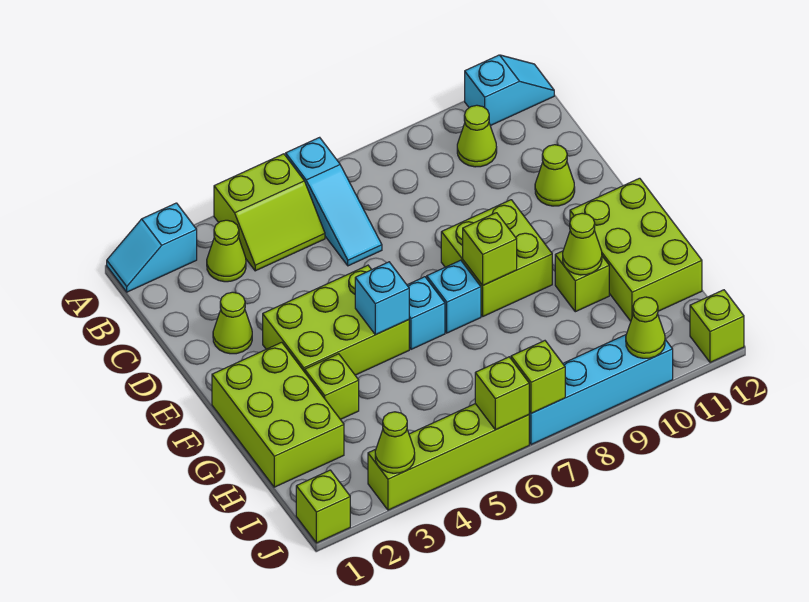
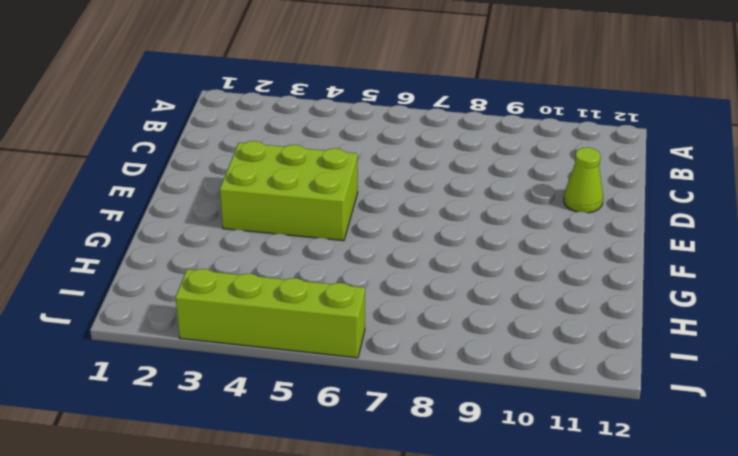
none -> cyan slope A1:A2 level 1 top 2
none -> lime slope A4:B5 level 1 top A
none -> cyan slope A6:C6 level 1 top A

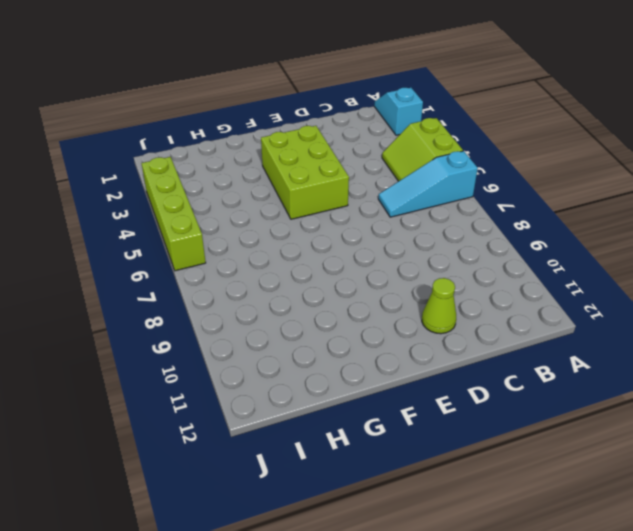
none -> cyan slope A11:A12 level 1 top 11
none -> lime cone B3 level 1
none -> lime cone B10 level 1

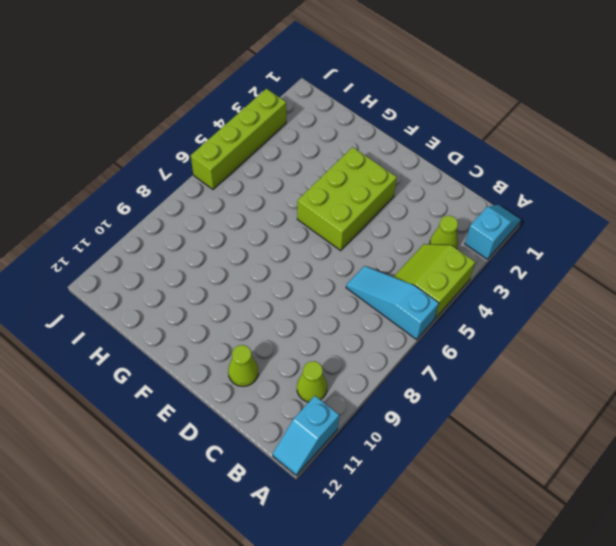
none -> lime cone D2 level 1
none -> lime brick E8:F9 level 1
none -> lime brick F1:H2 level 1

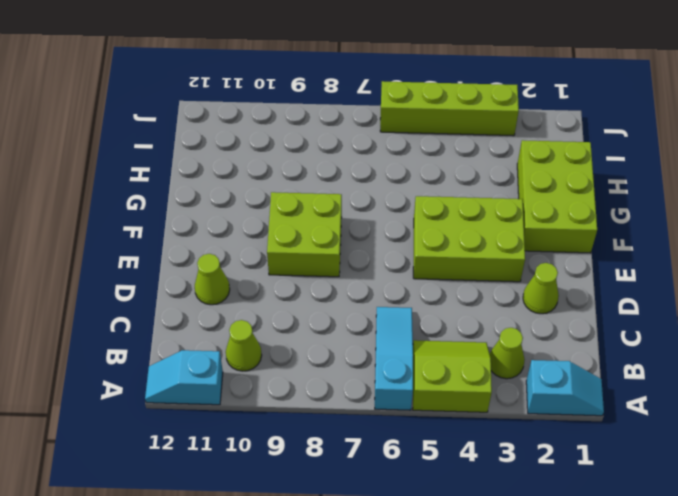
none -> cyan brick F6 level 1
none -> cyan brick F7 level 1
none -> lime brick F11:H12 level 1

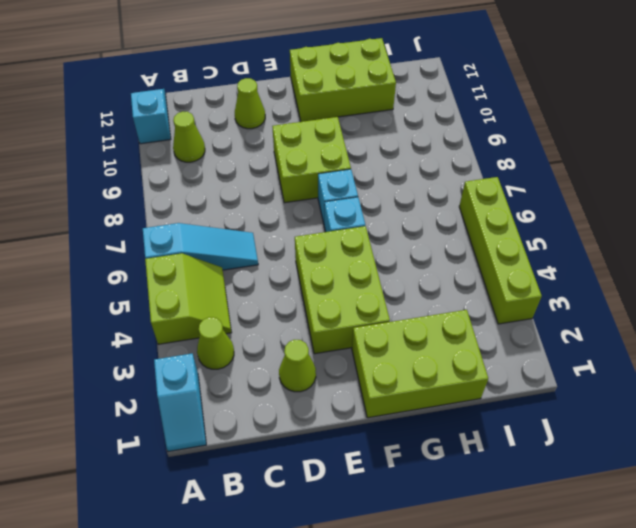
none -> lime brick G3 level 1
none -> lime brick G10 level 1
none -> lime brick J1 level 1

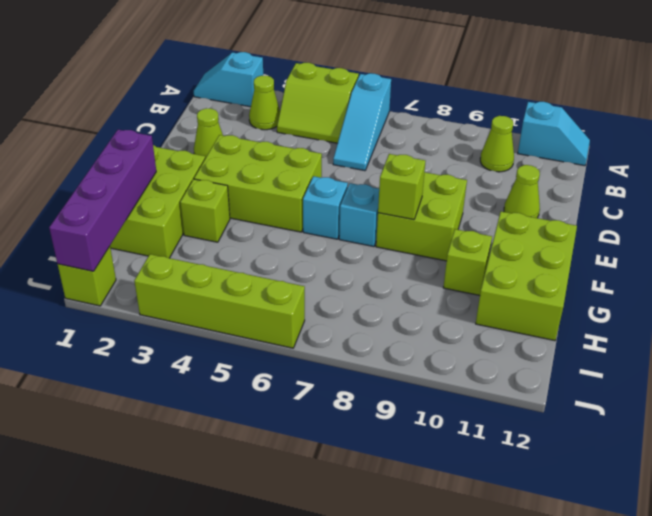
purple brick G1:J1 level 2 -> none
none -> cyan brick J7:J10 level 1
none -> lime brick J12 level 1
none -> cyan brick F5 level 2

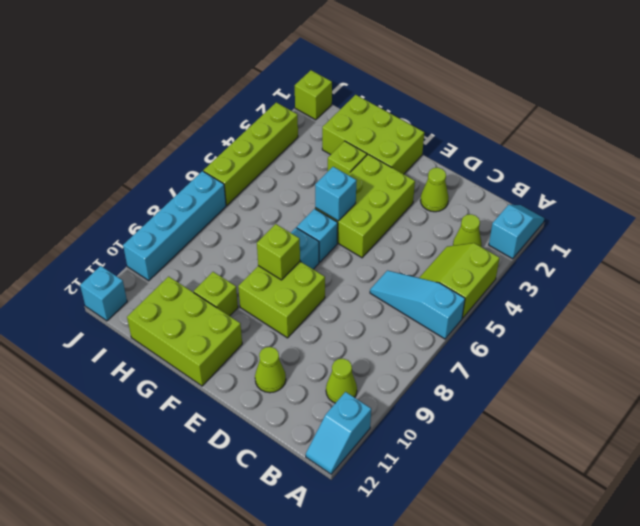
cyan brick J12 level 1 -> lime brick J12 level 1
none -> lime cone G10 level 2
none -> lime cone J3 level 2
none -> lime brick J6 level 2

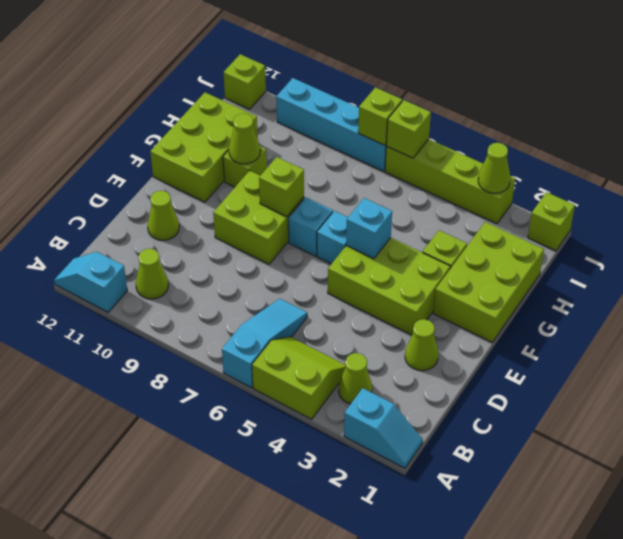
none -> lime cone J10 level 2

